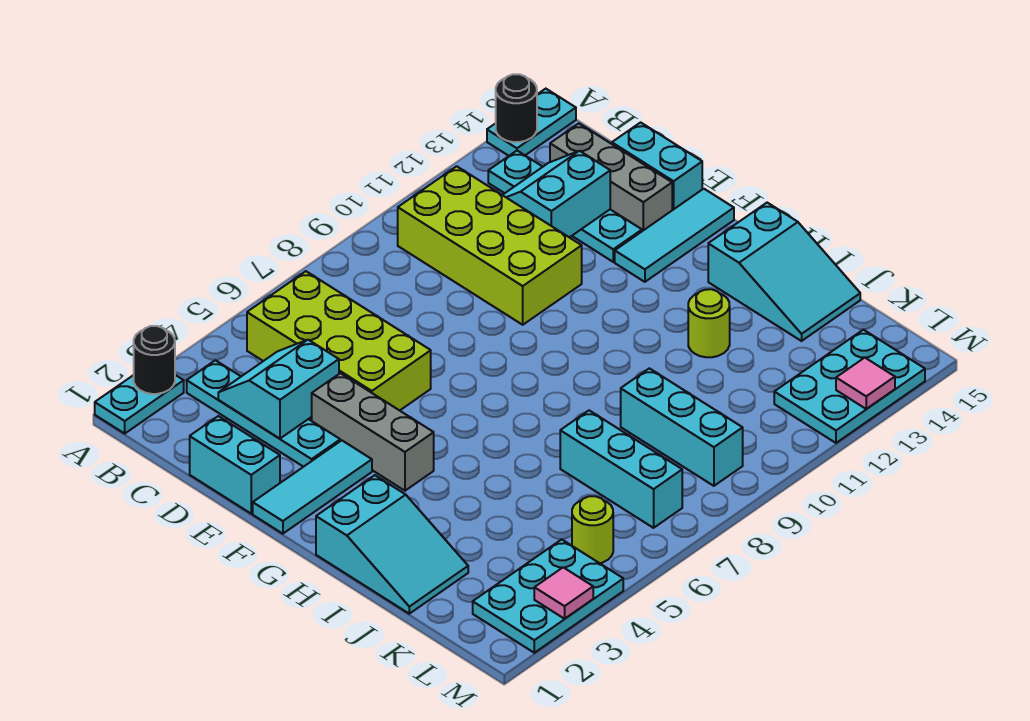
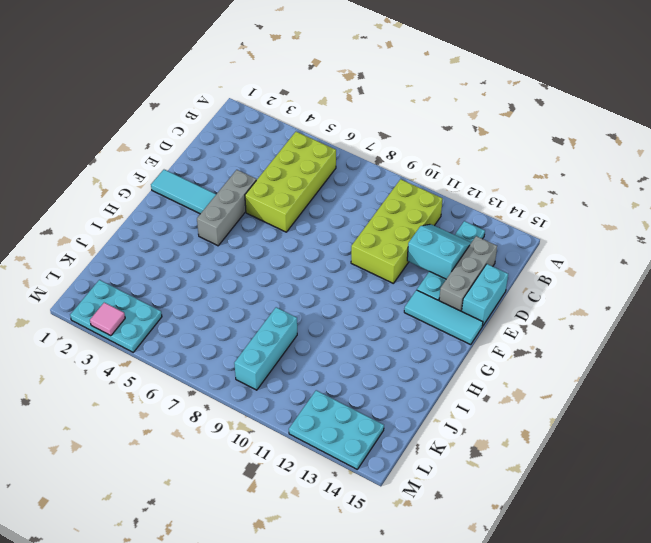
none -> cyan plate A1:A2 level 1
none -> cyan plate A14:A15 level 1
none -> cyan plate B3:E3 level 1

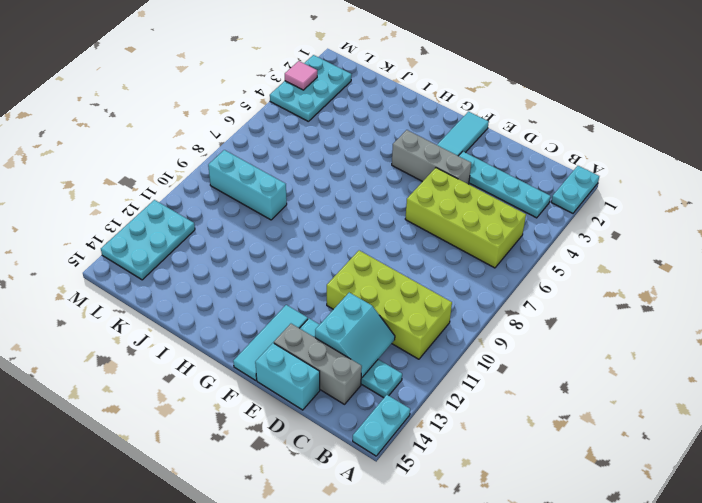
none -> cyan brick D1:E1 level 1
none -> cyan slope H1:J2 level 1 top H
none -> cyan slope H14:J15 level 1 top H

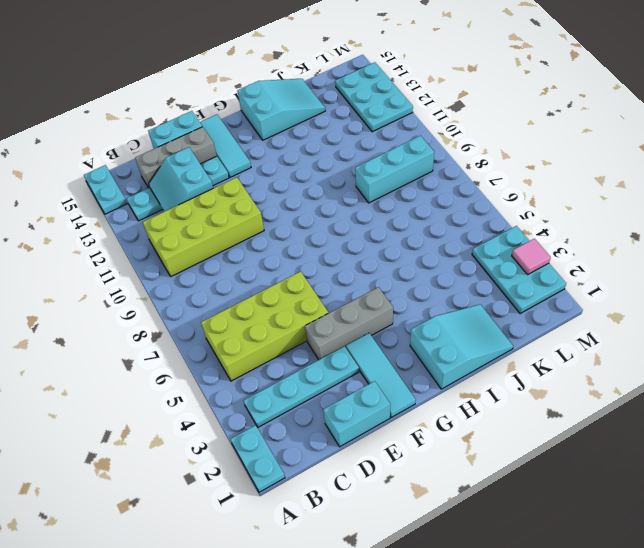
none -> lime round brick I12 level 1
none -> cyan brick J7:L7 level 1
none -> lime round brick L5 level 1

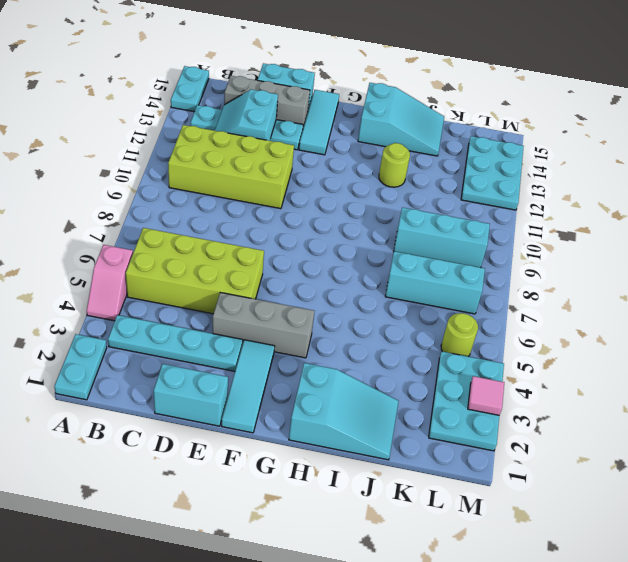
pink slope A4:A5 level 1 top 5 -> none
none -> black round brick A2 level 2
none -> black round brick A14 level 2
none -> cyan slope C3:D4 level 2 top D

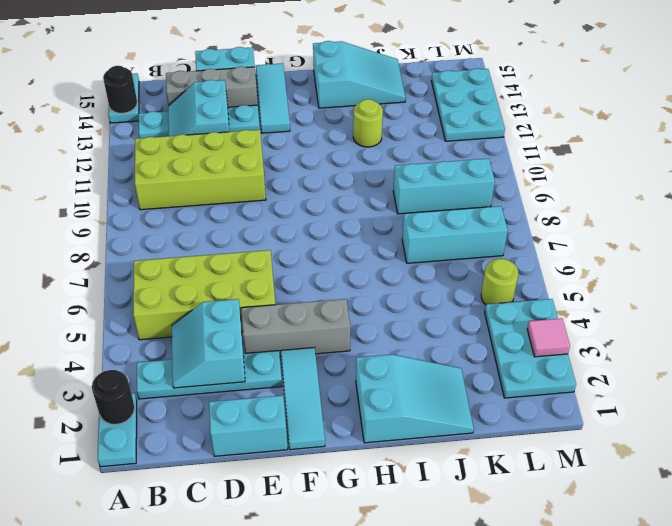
none -> pink tile M13 level 2

